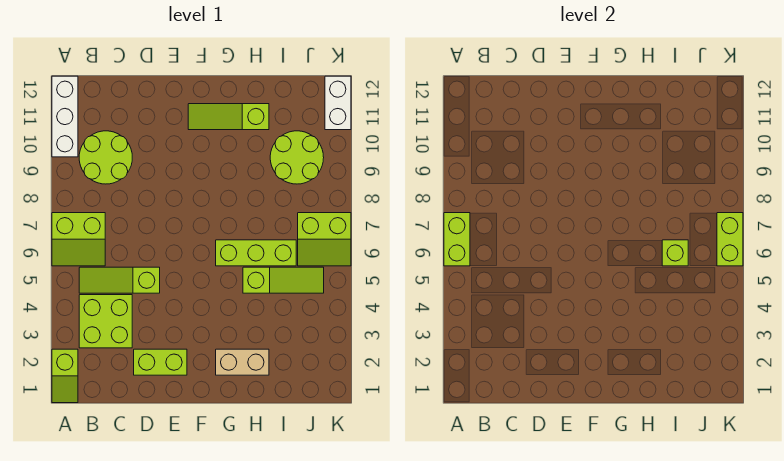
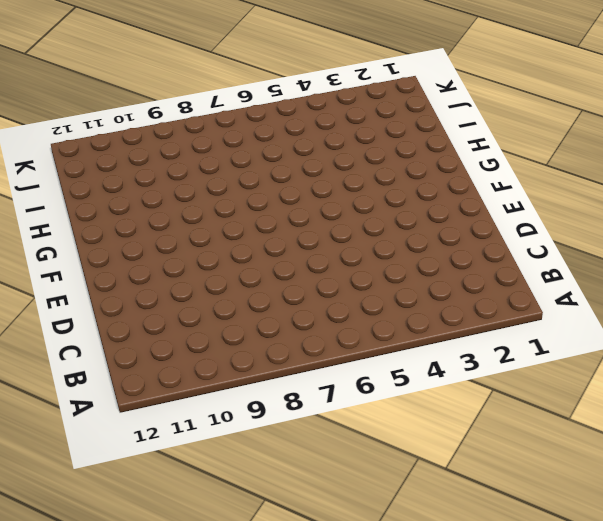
none -> lime slope A1:A2 level 1 top 2
none -> lime slope A6:B7 level 1 top 7
none -> white brick A10:A12 level 1

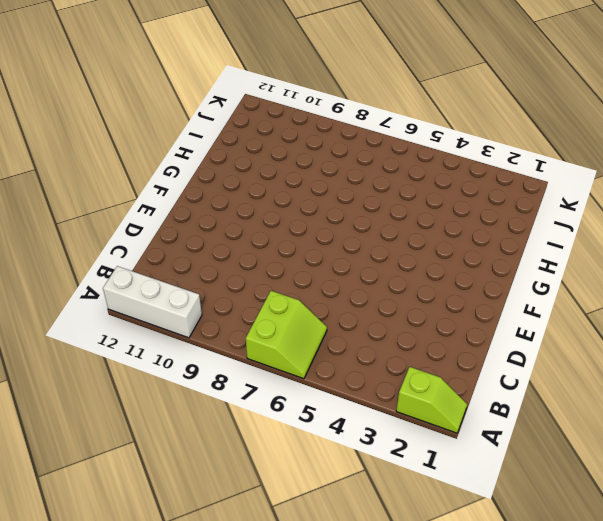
none -> lime brick B3:C4 level 1
none -> lime slope B5:D5 level 1 top D
none -> lime round brick B9:C10 level 1

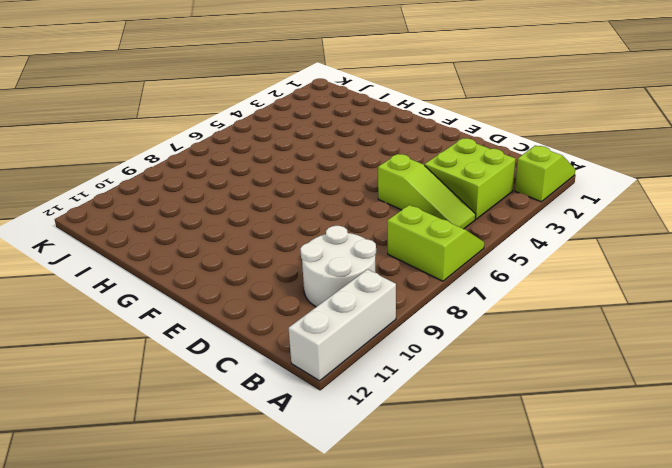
white round brick B9:C10 level 1 -> lime round brick B9:C10 level 1
none -> lime brick D2:E2 level 1
none -> lime slope F11:H11 level 1 top H
none -> tan brick G2:H2 level 1

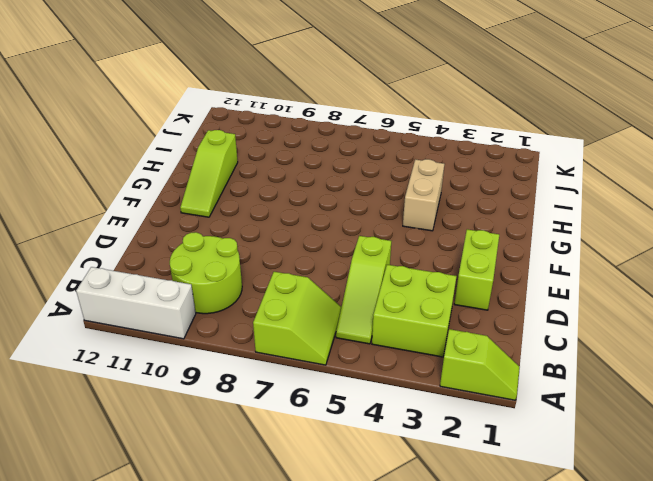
tan brick G4:H4 level 1 -> tan brick G2:H2 level 1
none -> lime brick G6:I6 level 1
none -> lime slope H5:J5 level 1 top H
none -> lime round brick I9:J10 level 1

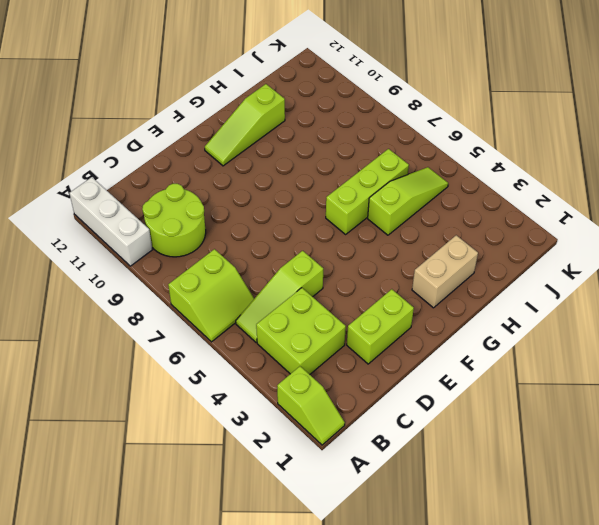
none -> lime round brick I9:J10 level 1
none -> lime slope J6:K7 level 1 top 7
none -> white brick K11:K12 level 1

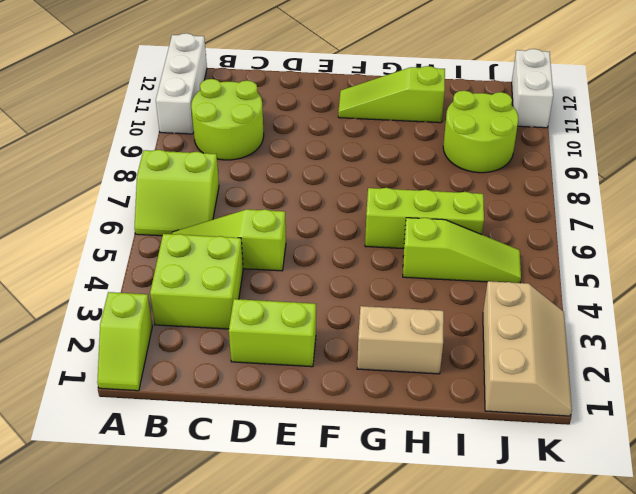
tan slope J1:K3 level 1 top J -> none
none -> lime slope J6:K7 level 1 top 7
none -> lime brick A6:A7 level 2
none -> lime brick I6 level 2

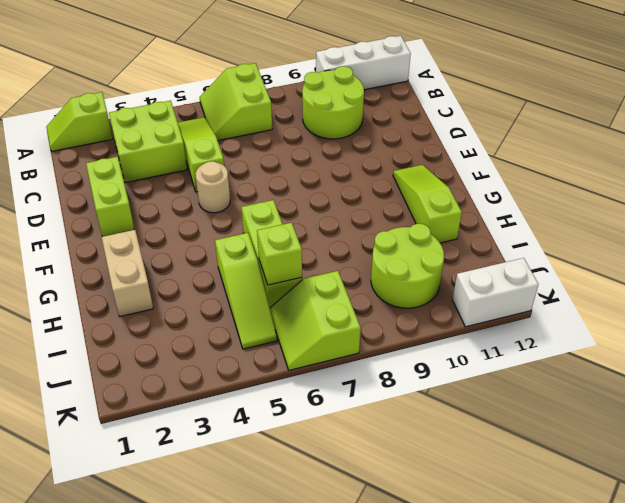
tan round brick E5 level 1 -> none
none -> lime brick A6:A7 level 2
none -> lime brick K6:K7 level 2

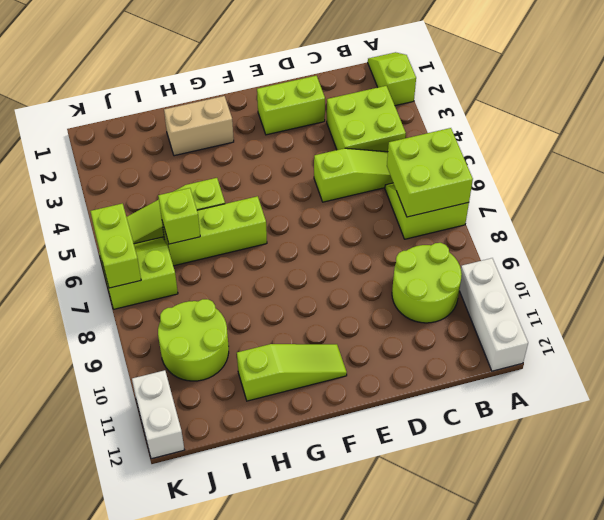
lime brick A6:B7 level 2 -> lime brick A6:A7 level 2

